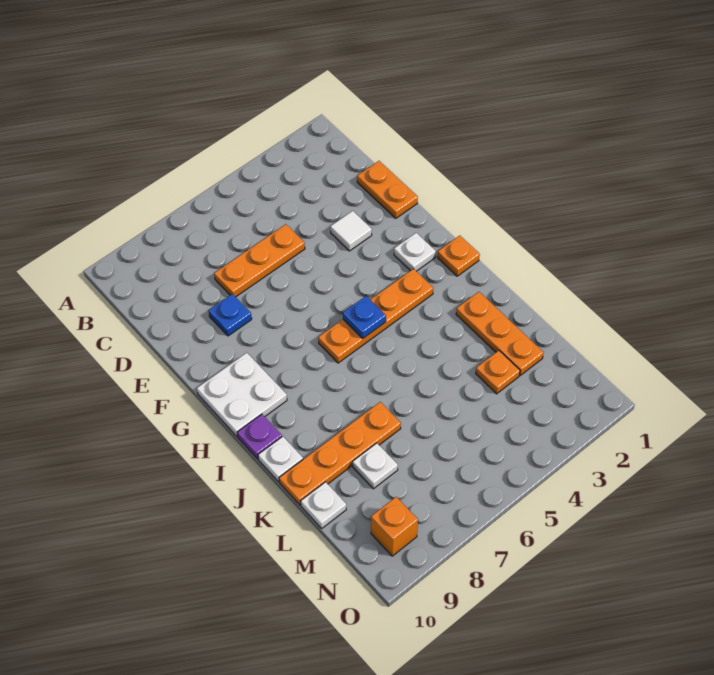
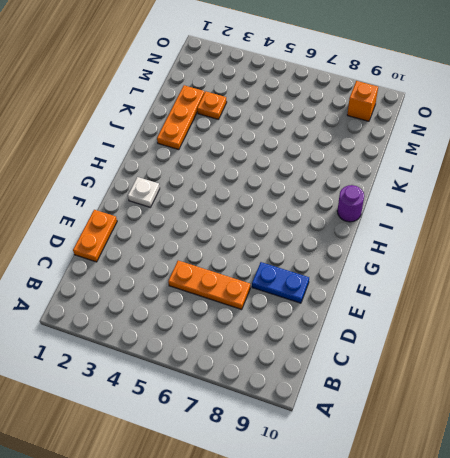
blue plate E8:E9 level 1 -> blue plate E8 level 1
purple round brick I10 level 1 -> purple plate I10 level 1
none -> white tile E3 level 1
none -> white plate G9:H10 level 1
none -> orange plate H1 level 1

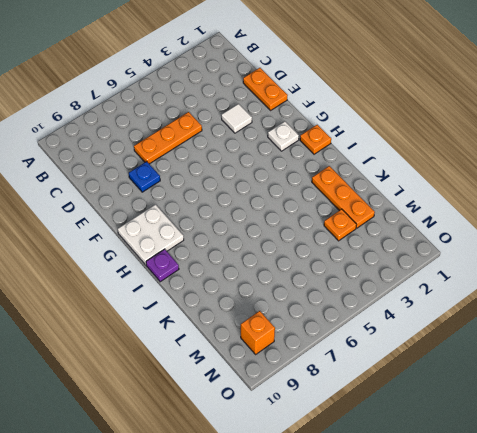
none -> orange plate H3:H6 level 1
none -> white plate J10 level 1
none -> orange plate K7:K10 level 1

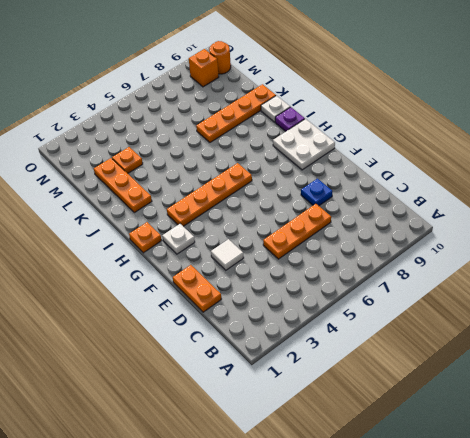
orange round brick N10 level 1 -> none
none -> white plate L8 level 1
none -> white plate L10 level 1
none -> blue plate H5 level 2

